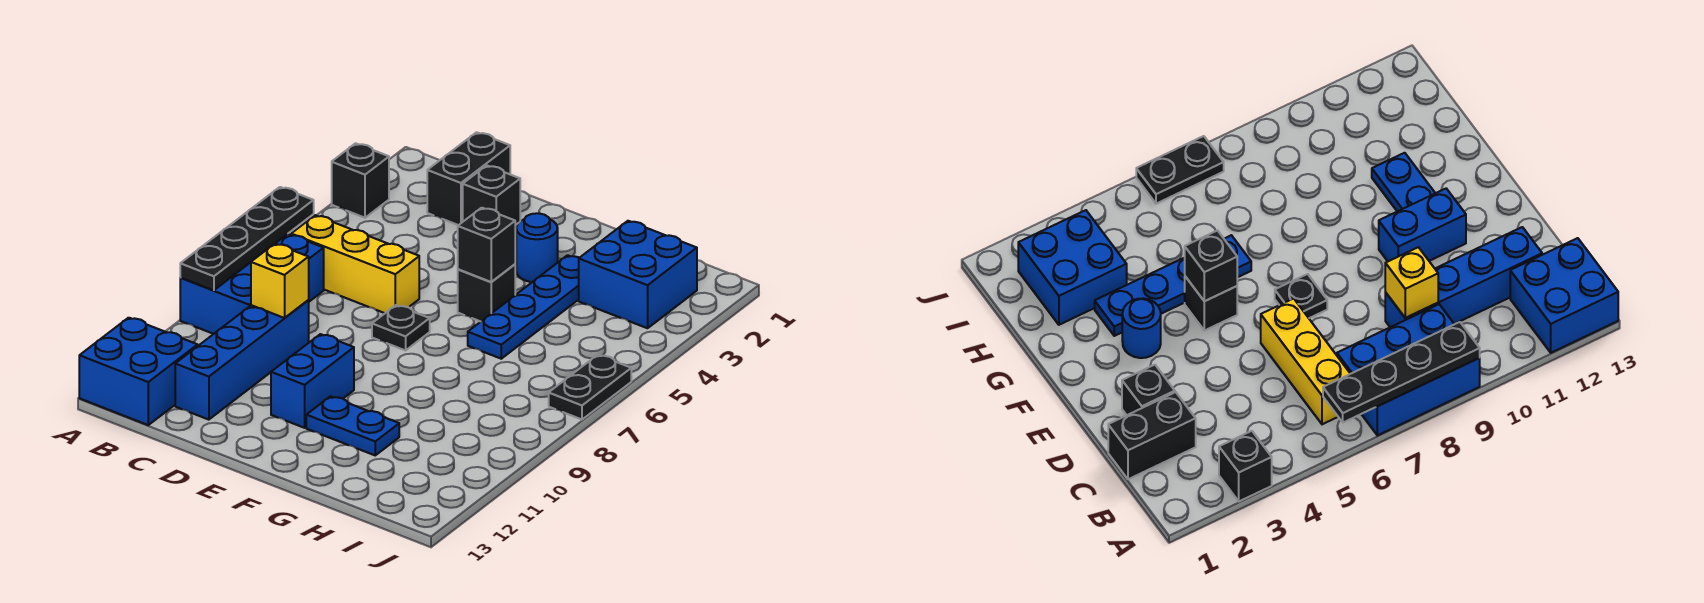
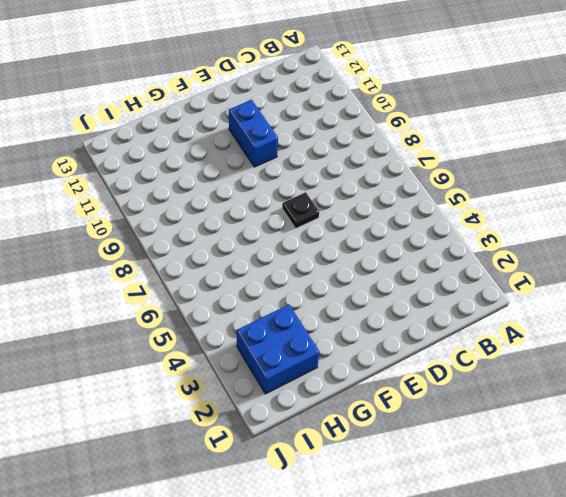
none -> black brick A3 level 1
none -> blue brick A7:B9 level 1
none -> blue brick A12:B13 level 1

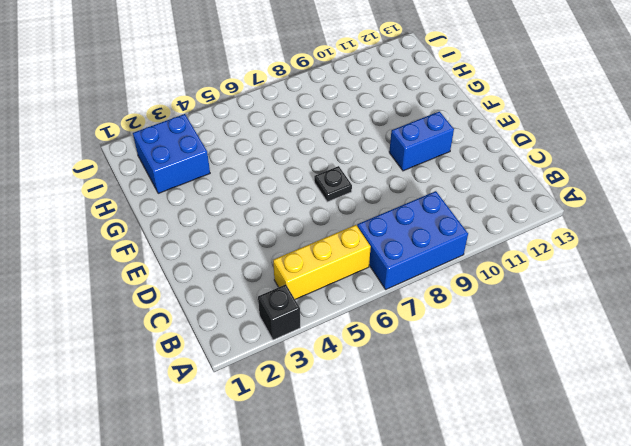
yellow brick B4:B6 level 1 -> yellow brick B6:D6 level 1
none -> blue brick A12:B13 level 1
none -> black brick C1:C2 level 1
none -> blue brick C9:C12 level 1

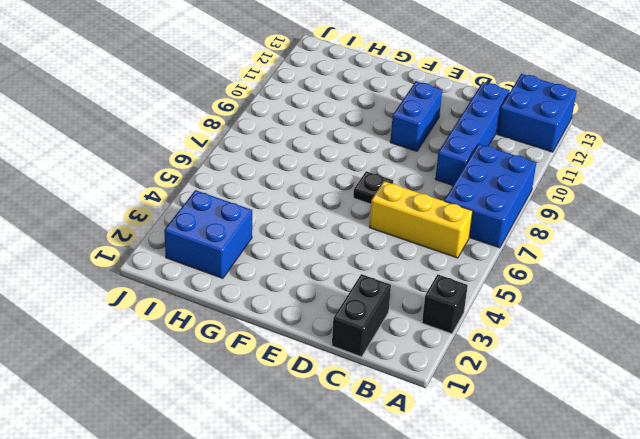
none -> black brick D2 level 1
none -> blue round brick F3 level 1
none -> black brick F5 level 1

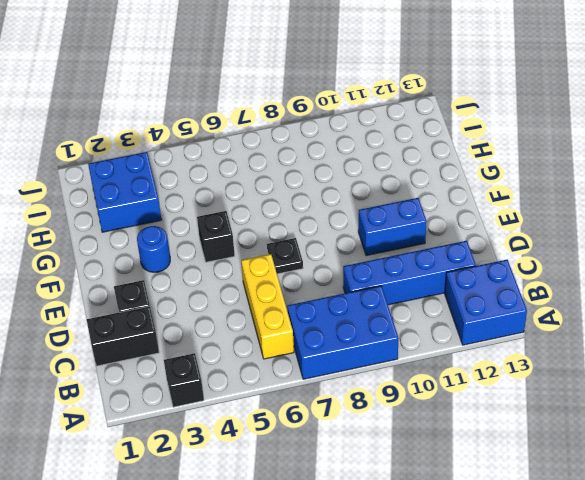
none -> blue plate F11:G11 level 1
none -> blue plate G3:G6 level 1
none -> black plate J6:J7 level 1

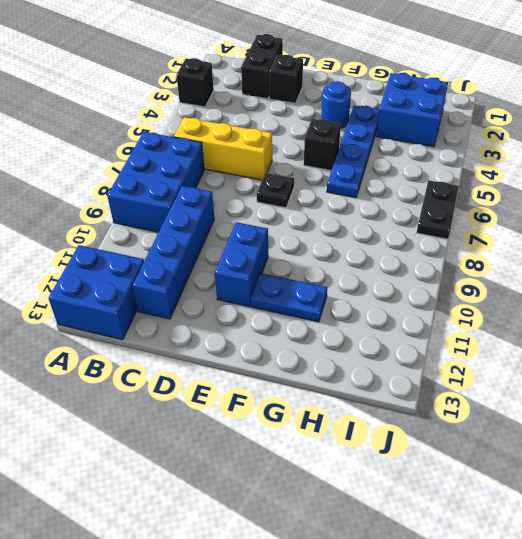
none -> black plate A6:A9 level 2
none -> yellow brick C9 level 2
none -> black brick F5 level 2

